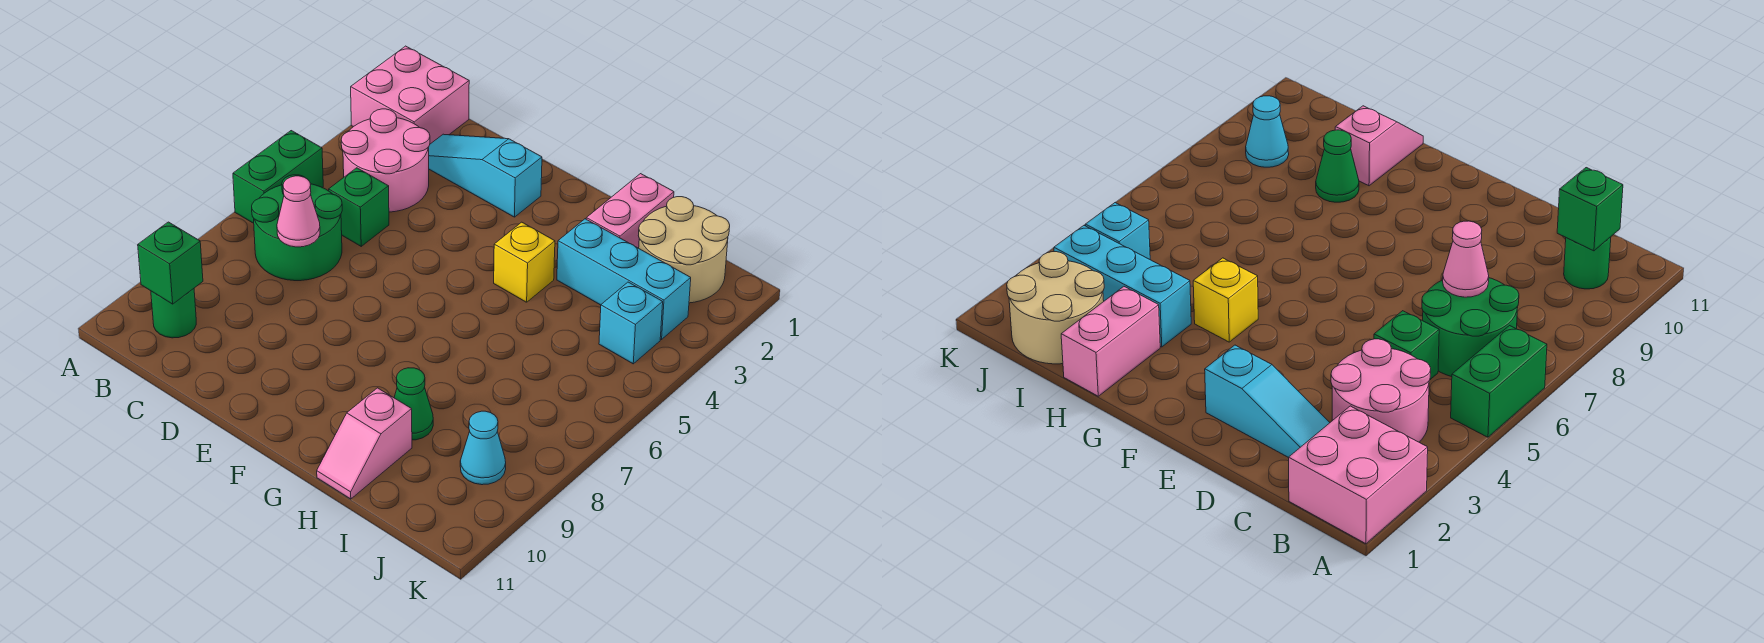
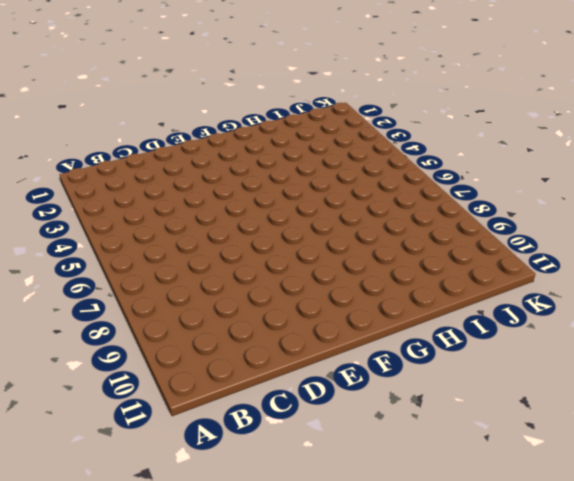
none -> pink brick A1:B2 level 1
none -> green brick A5:A6 level 1
none -> pink round brick B3:C4 level 1

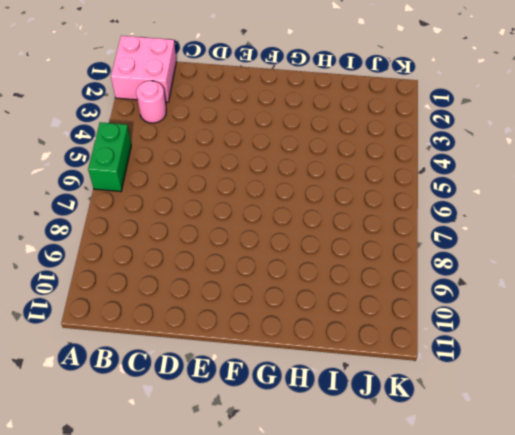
pink round brick B3 level 1 -> pink round brick B3:C4 level 1
none -> green round brick B6:C7 level 1
none -> green round brick B10 level 1
none -> cyan slope C2:E2 level 1 top E

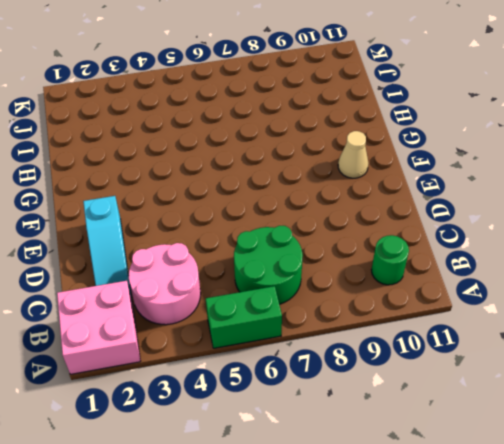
tan cone F10 level 1 -> none
none -> green brick C5 level 1
none -> yellow brick G4 level 1
none -> pink brick H1:H2 level 1

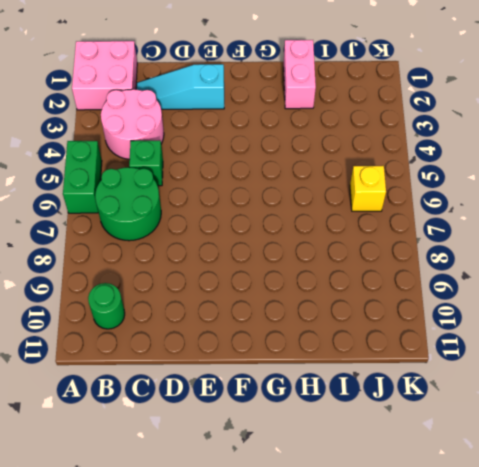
yellow brick J6 level 1 -> yellow brick G4 level 1
none -> cyan brick H3:J3 level 1
none -> green cone H9 level 1
none -> pink slope H10:H11 level 1 top 10

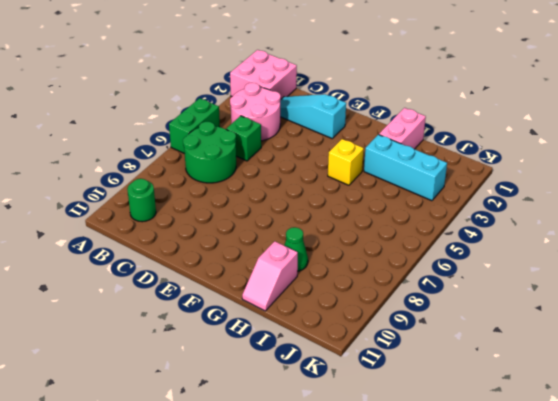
none -> tan round brick I1:J2 level 1
none -> cyan brick J4 level 1
none -> cyan cone J9 level 1

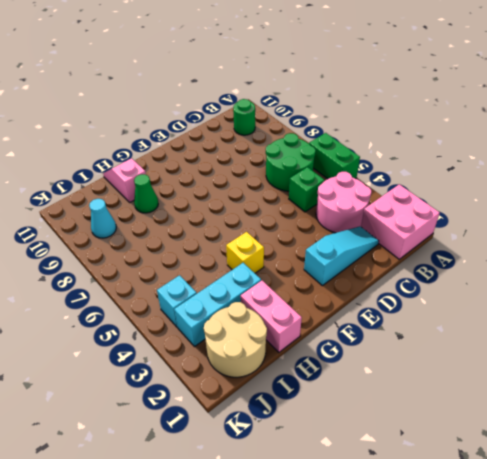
none -> green brick B10 level 2
none -> pink cone C7 level 2

